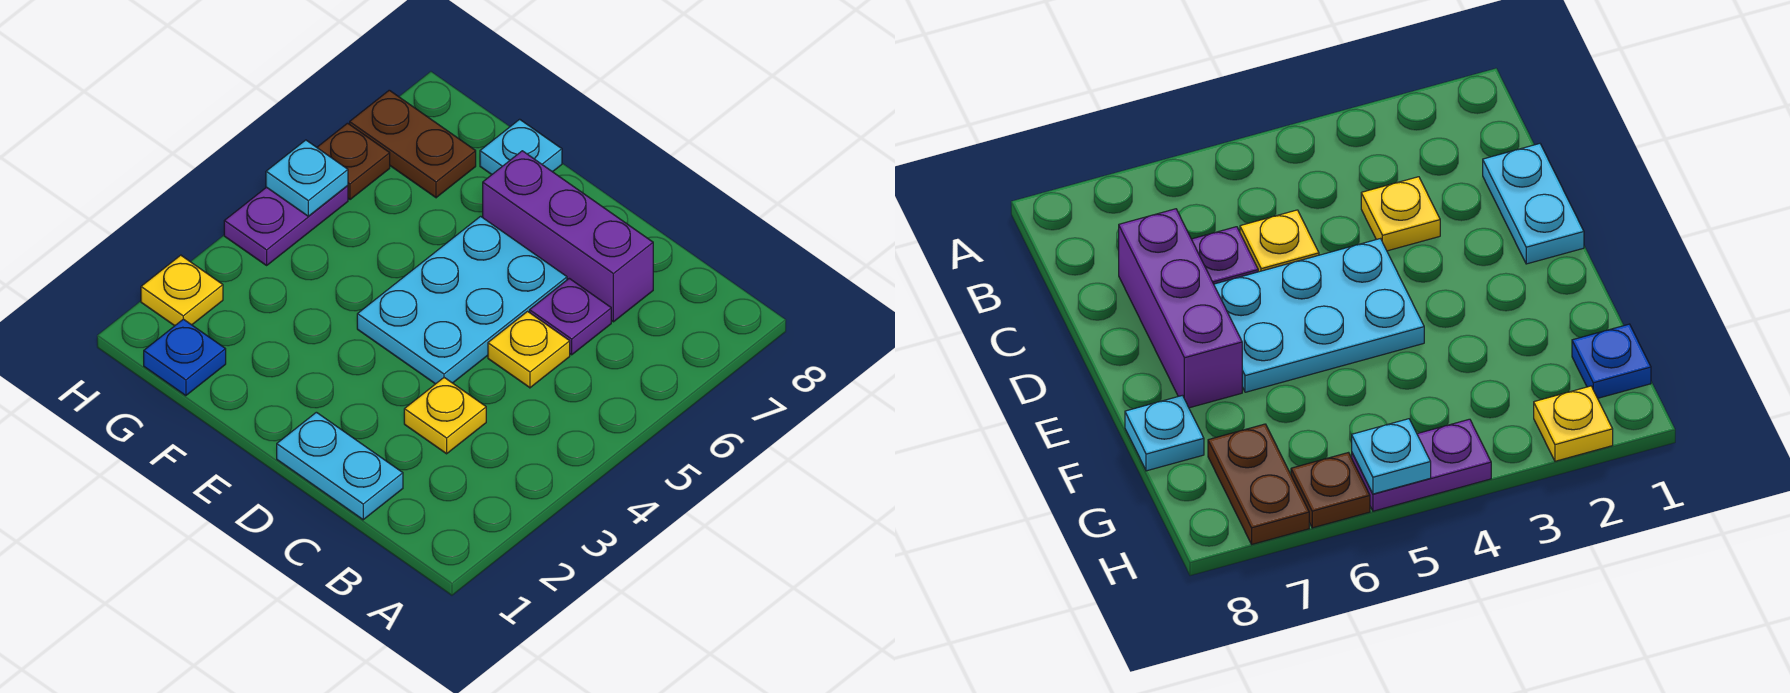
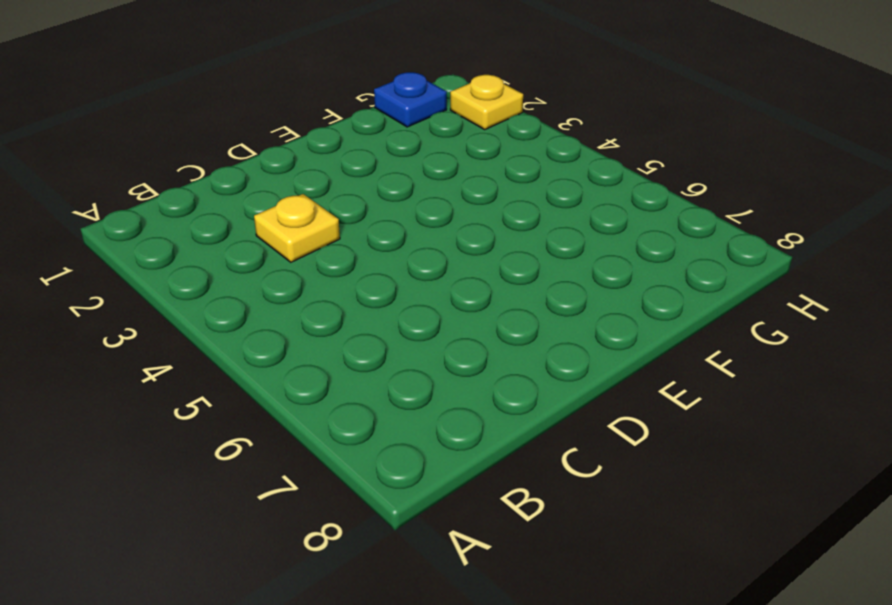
none -> cyan plate C1:D1 level 1
none -> yellow plate C5 level 1
none -> purple plate C6 level 1

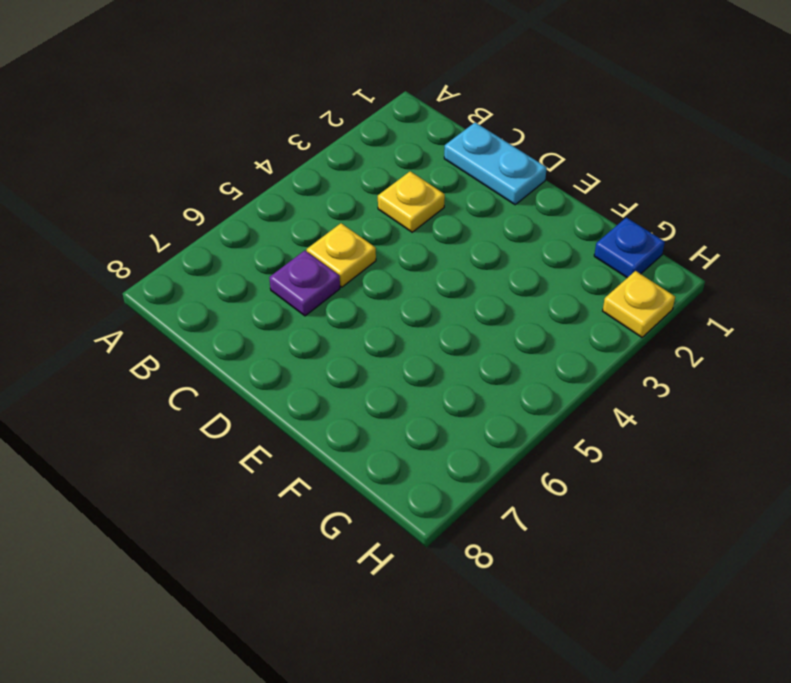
none -> purple brick C7:E7 level 1
none -> cyan plate D4:E6 level 1
none -> cyan plate F8 level 1

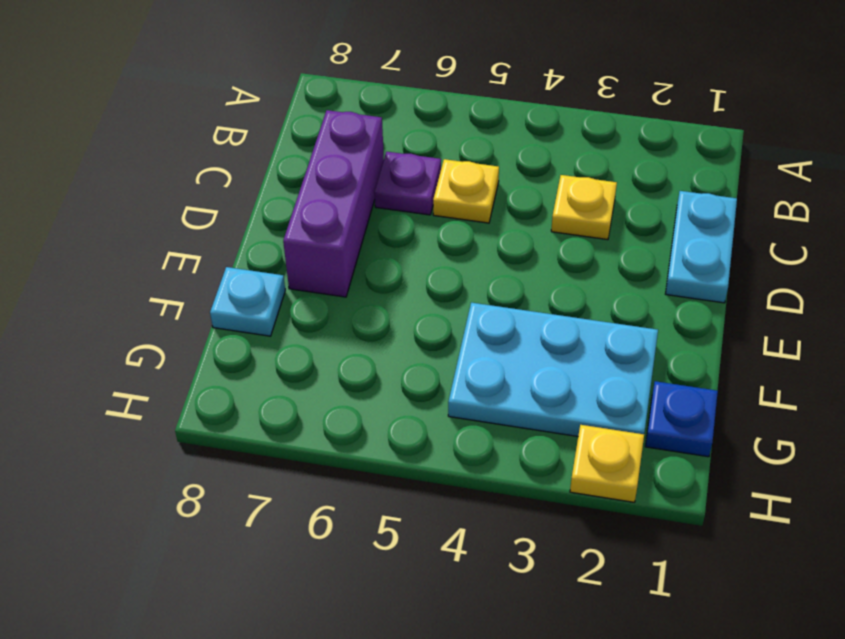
cyan plate F2:G4 level 1 -> cyan plate D4:E6 level 1
none -> brown plate G7:H7 level 1
none -> purple plate H4:H5 level 1
none -> brown plate H6 level 1

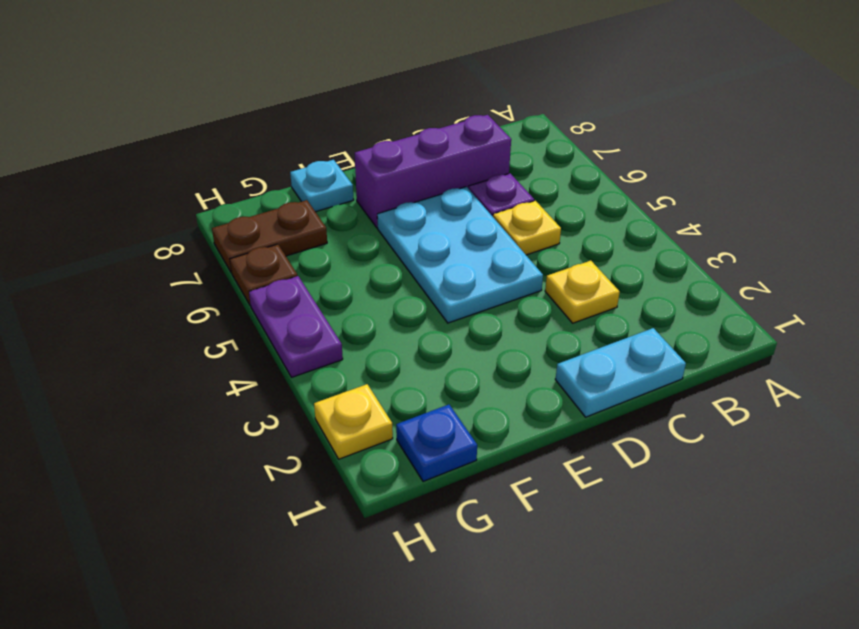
none -> cyan plate H5 level 2

